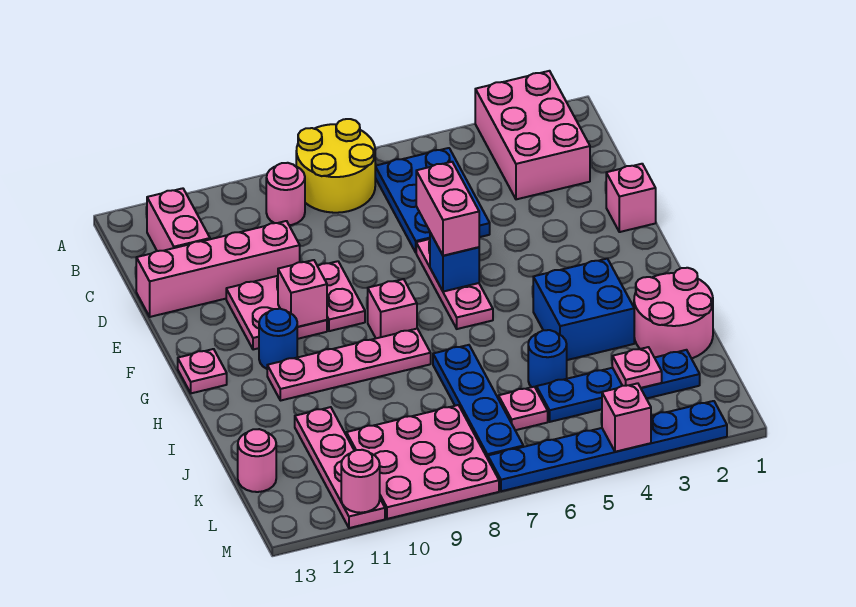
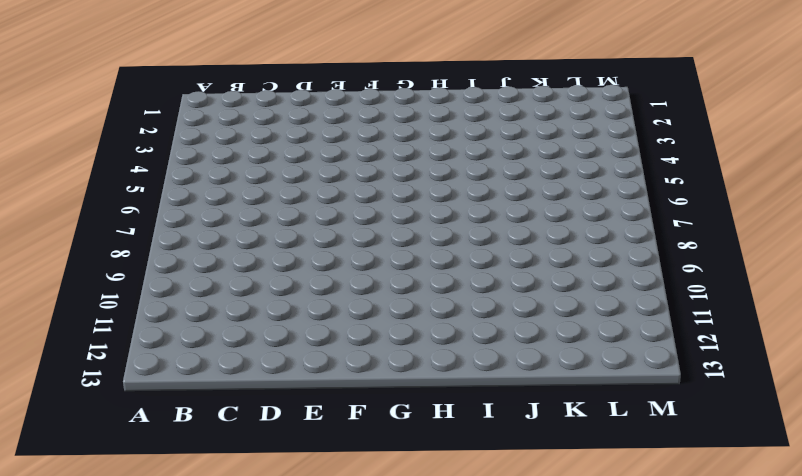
none -> pink brick A2:C3 level 1
none -> yellow round brick A7:B8 level 1
none -> blue plate B5:D6 level 1
none -> pink round brick B9 level 1

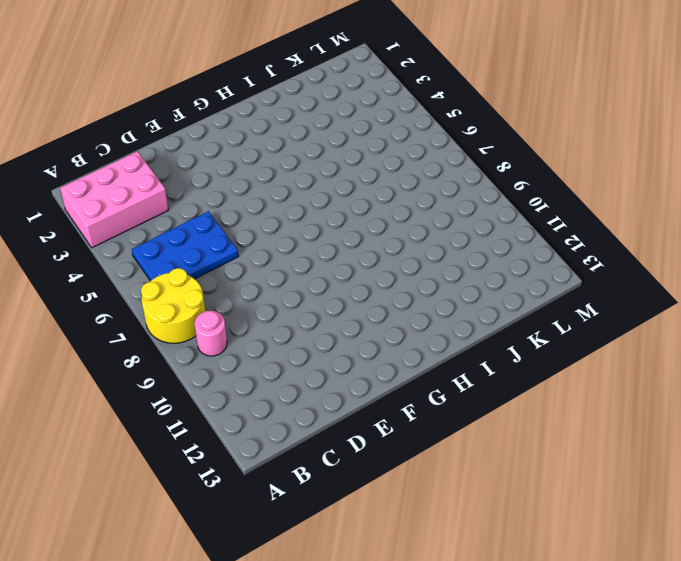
none -> pink brick B12:C12 level 1
none -> pink brick D10:D13 level 1
none -> pink brick E1 level 1
none -> pink plate E6:G6 level 1

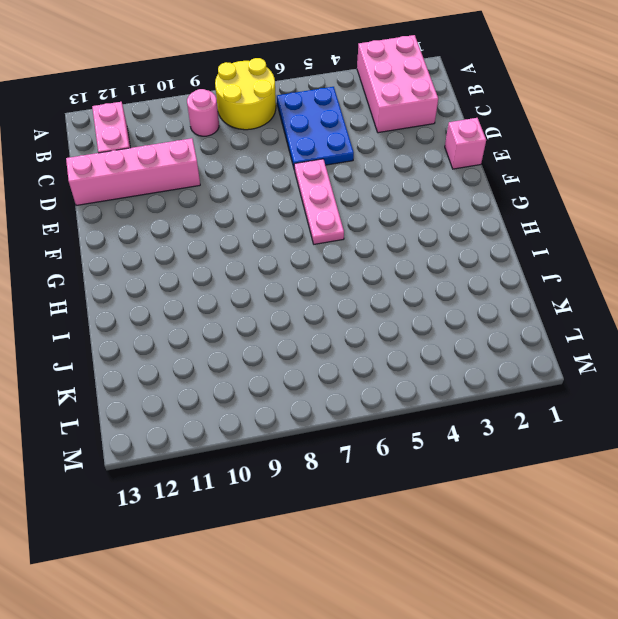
none -> pink plate E9:F9 level 1
none -> pink plate E10:F11 level 1
none -> pink brick G8 level 1
none -> blue round brick G11 level 1

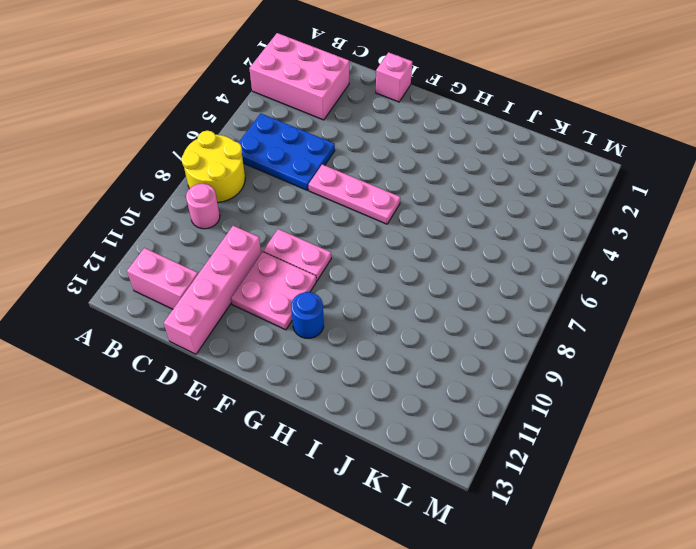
none -> pink brick G8 level 1
none -> pink plate G13 level 1
none -> blue brick H3:I4 level 1
none -> pink plate H8:H11 level 1

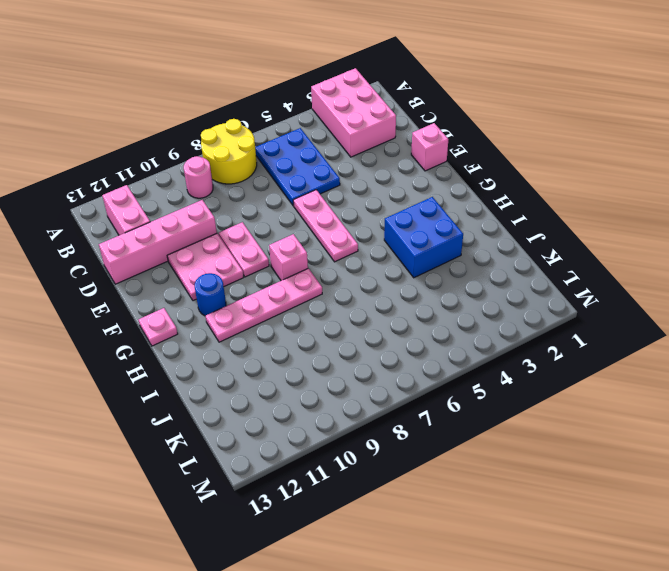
none -> pink round brick I1:J2 level 1
none -> blue plate I7:L7 level 1
none -> blue round brick J5 level 1
none -> pink plate J11:M11 level 1

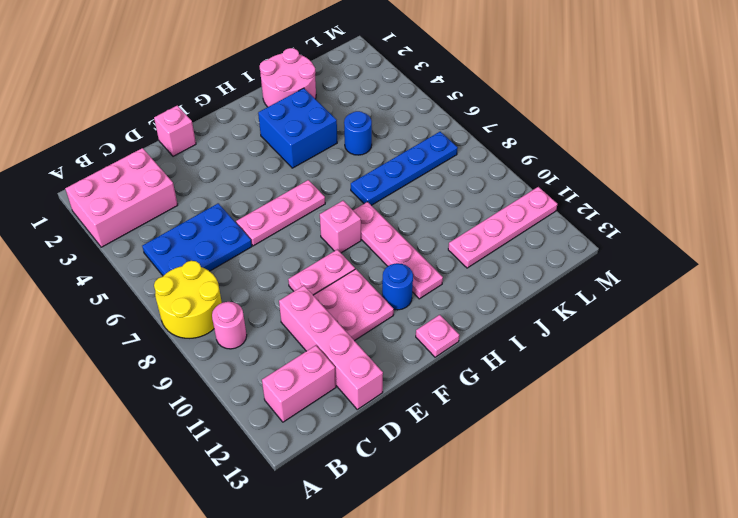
none -> blue plate K2:K5 level 1
none -> pink plate K6 level 1
none -> pink plate K8:M10 level 1
none -> pink round brick K13 level 1

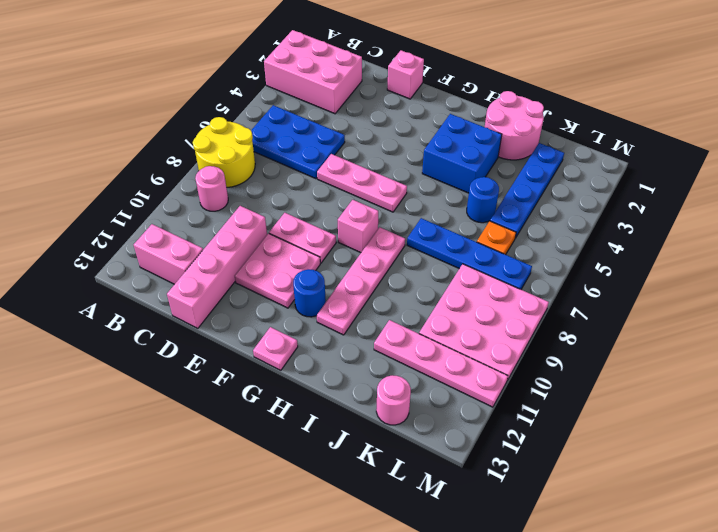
orange plate K6 level 1 -> pink plate K6 level 1
none -> blue plate M2:M7 level 1
none -> blue brick F6 level 2
none -> pink brick F10 level 2
none -> pink plate K3 level 2

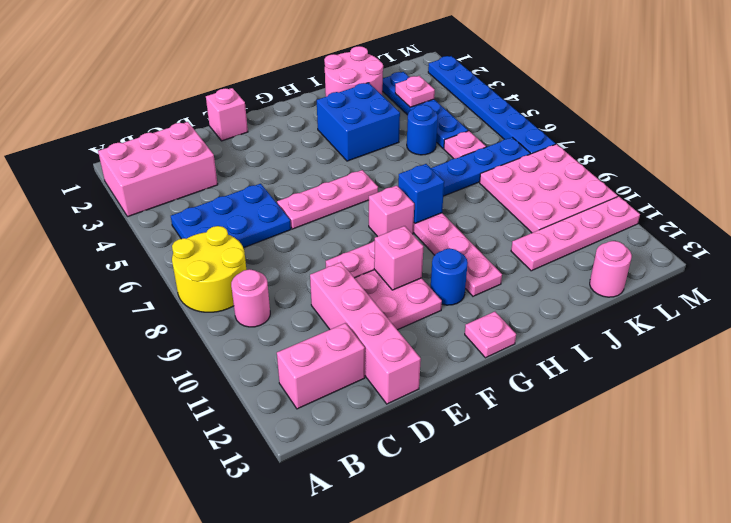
blue brick H8 level 2 -> blue brick F6 level 2
none -> pink brick M4 level 2
none -> pink round brick M11 level 2
none -> pink brick E6:F6 level 3

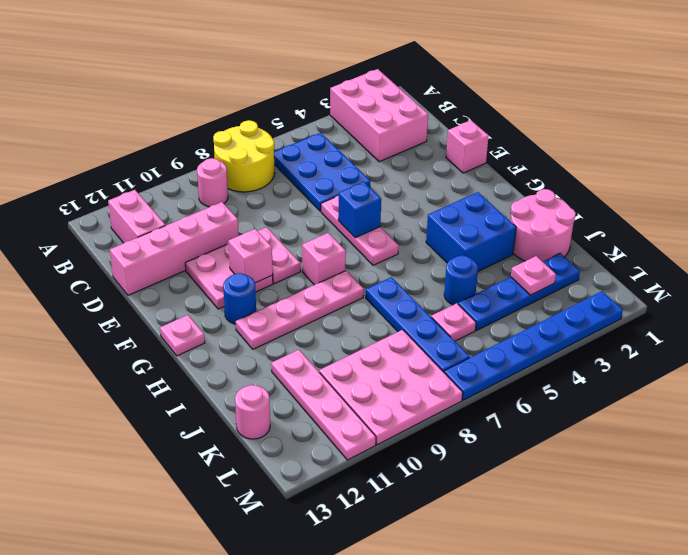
none -> pink brick M4 level 2
none -> pink round brick M11 level 2
none -> pink brick E6:F6 level 3

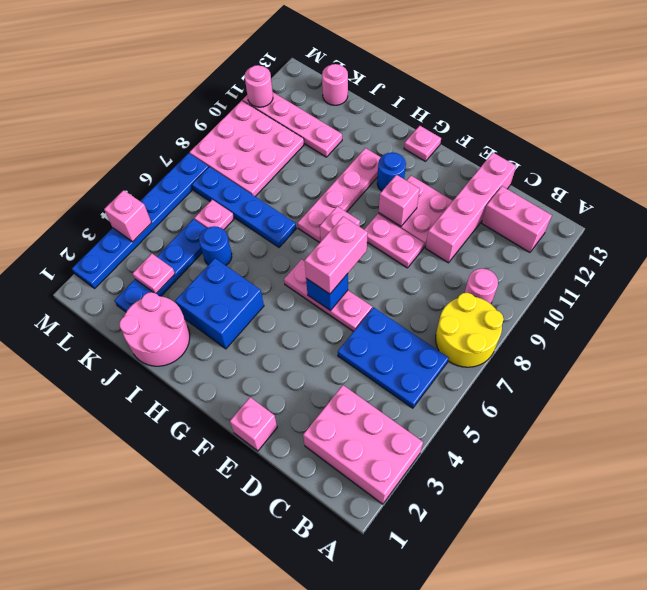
pink brick F6:F7 level 3 -> pink brick E6:F6 level 3

